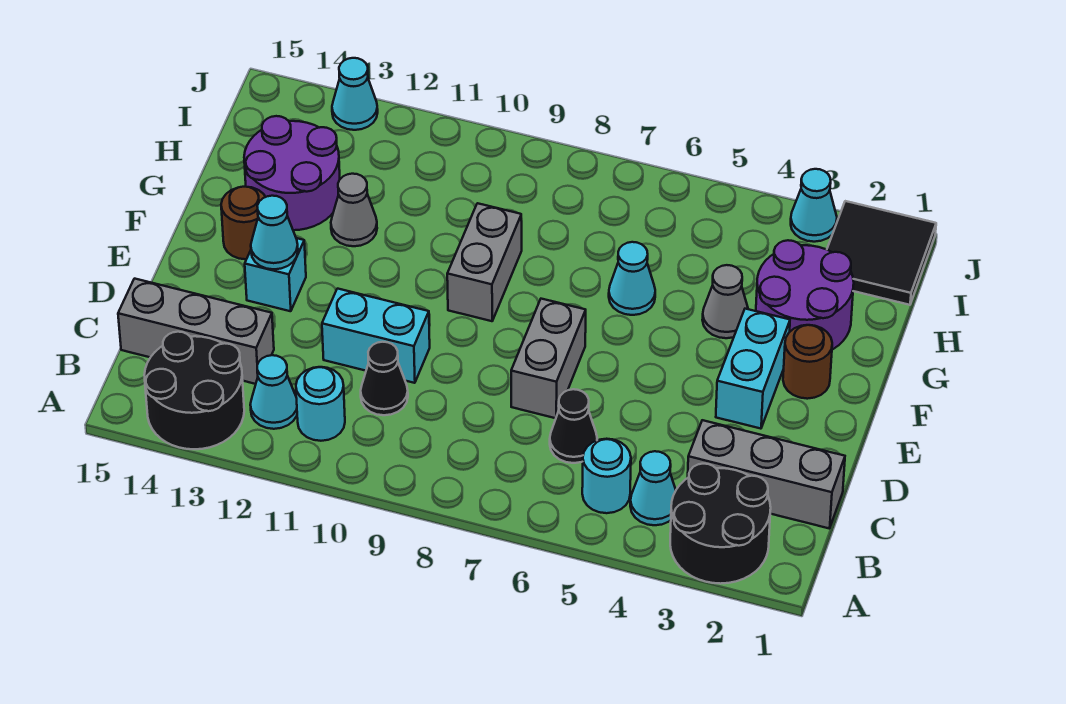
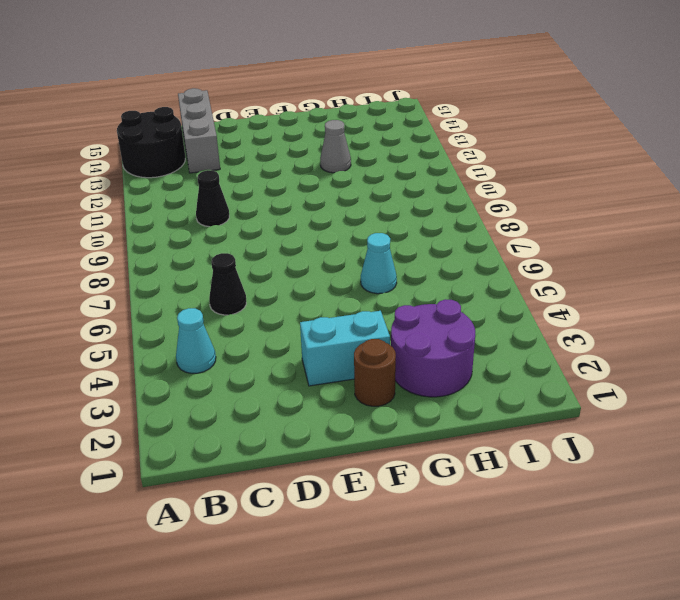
none -> black round brick A2:B3 level 1
none -> cyan round brick B5 level 1
none -> cyan round brick B11 level 1

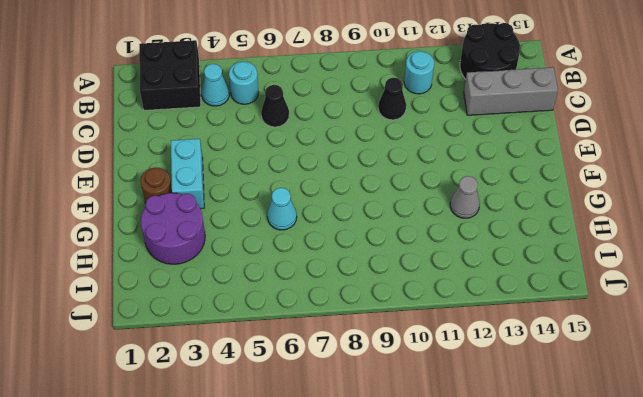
black brick A2:B3 level 1 -> black round brick A2:B3 level 1
none -> cyan cone B12 level 1
none -> grey brick C1:C3 level 1
none -> grey brick D7:E7 level 1

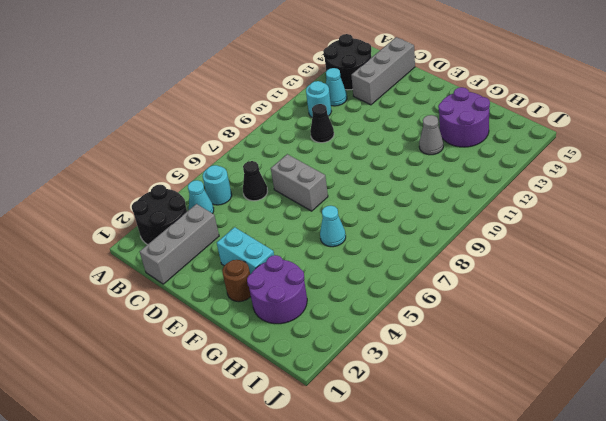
none -> cyan brick D10:D11 level 1
none -> cyan brick E13 level 1
none -> grey brick F9:G9 level 1

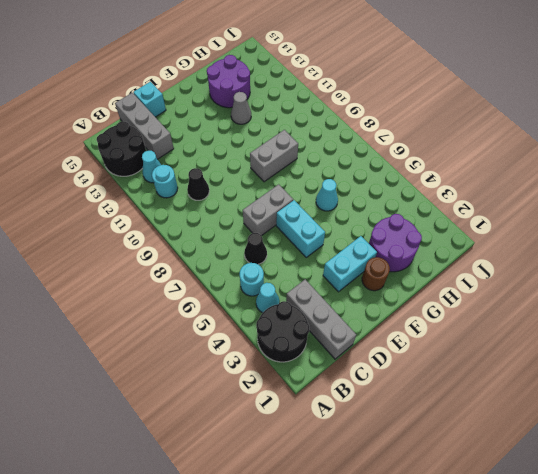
cyan brick D15 level 1 -> cyan brick E13 level 1
cyan brick E5:E6 level 1 -> cyan brick D10:D11 level 1
none -> brown round brick F14 level 1
none -> grey cone G4 level 1
none -> black tile I1:J2 level 1

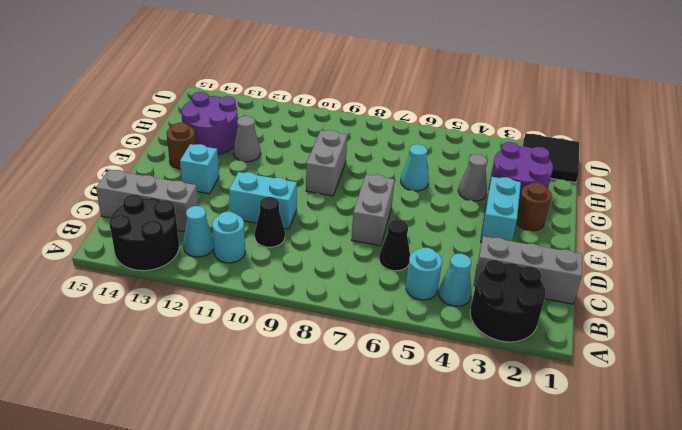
none -> cyan cone J3 level 1
none -> cyan cone J13 level 1
none -> cyan cone E13 level 2

